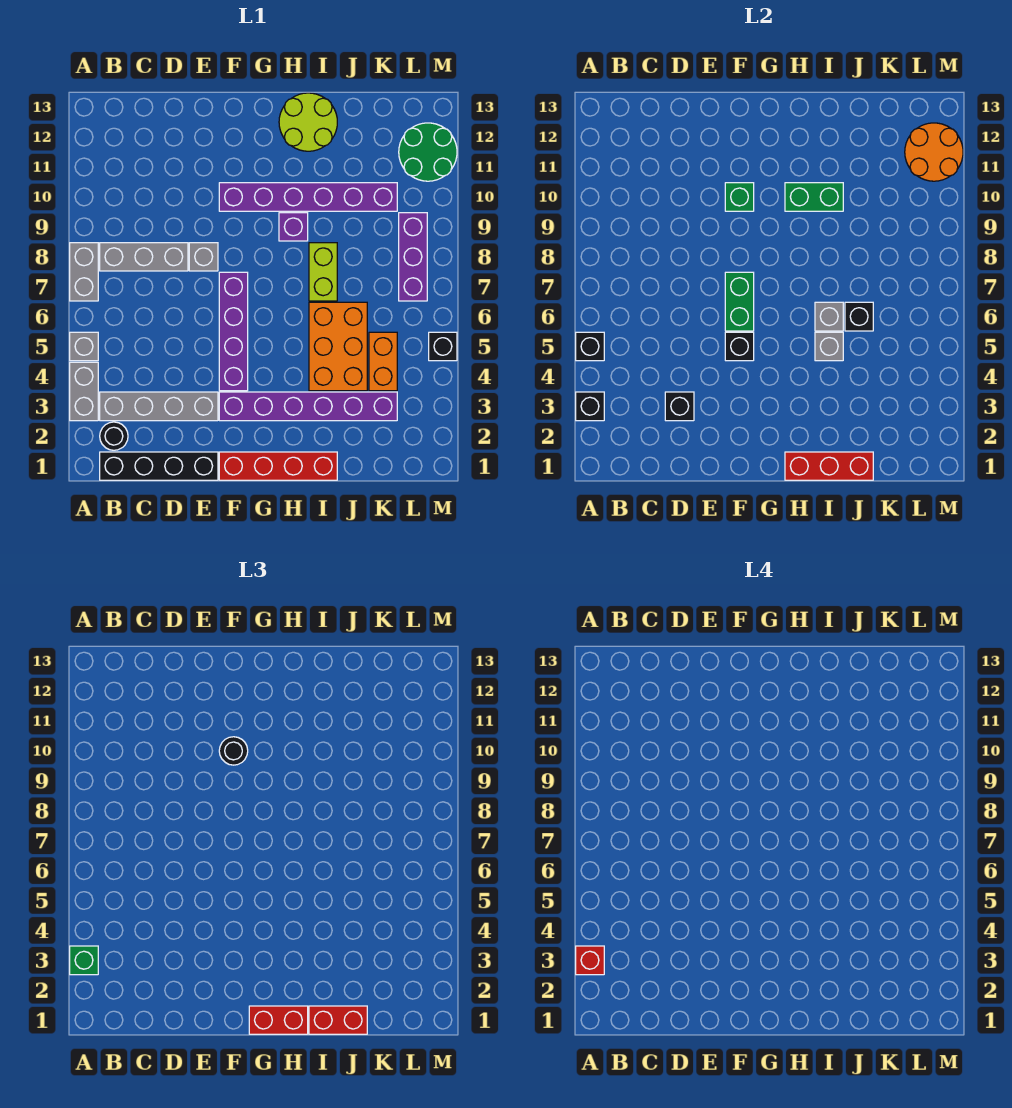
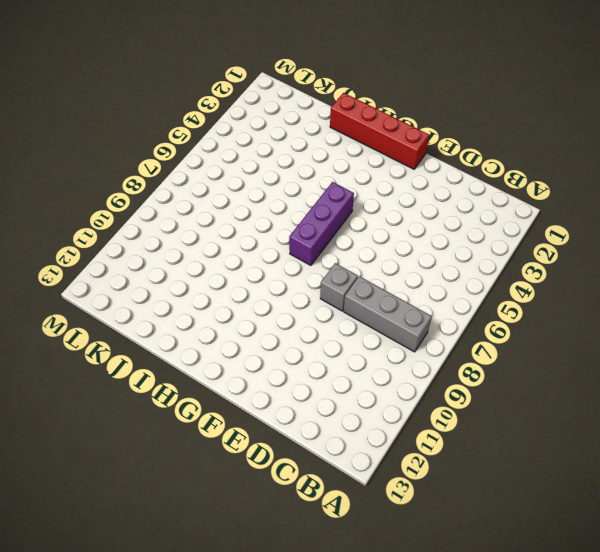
purple brick G5:G7 level 1 -> purple brick L7:L9 level 1
none -> grey brick A3:A4 level 1
none -> grey brick A5 level 1
none -> grey brick A7:A8 level 1
none -> black brick B1:E1 level 1

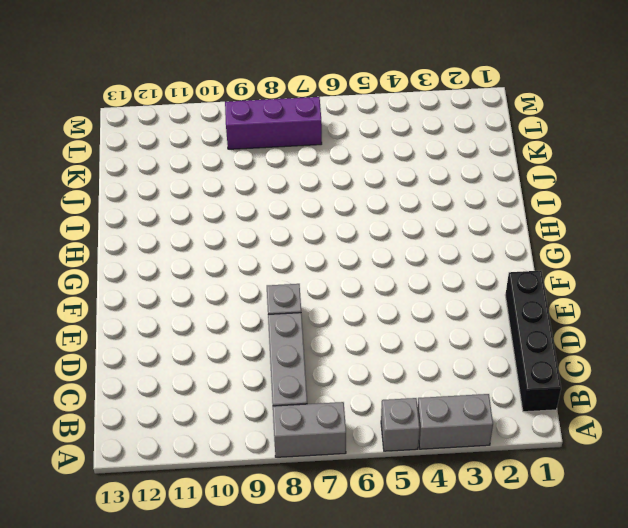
none -> black round brick B2 level 1
none -> grey brick B3:E3 level 1
none -> red brick F1:I1 level 1
none -> purple brick F3:K3 level 1

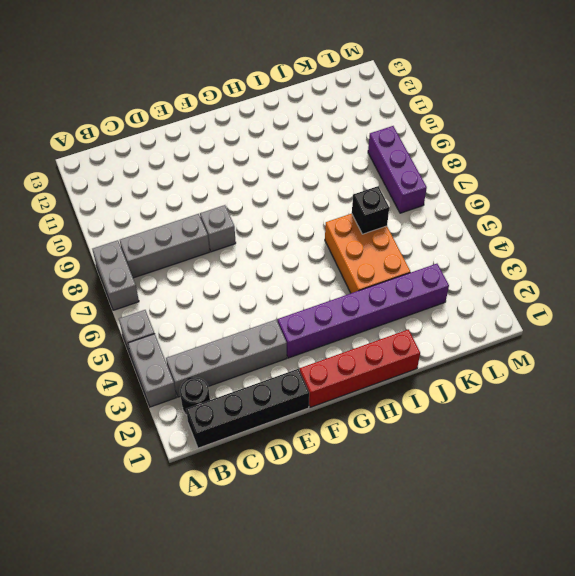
none -> purple brick F4:F7 level 1
none -> purple brick F10:K10 level 1
none -> purple brick H9 level 1
none -> lime round brick H12:I13 level 1

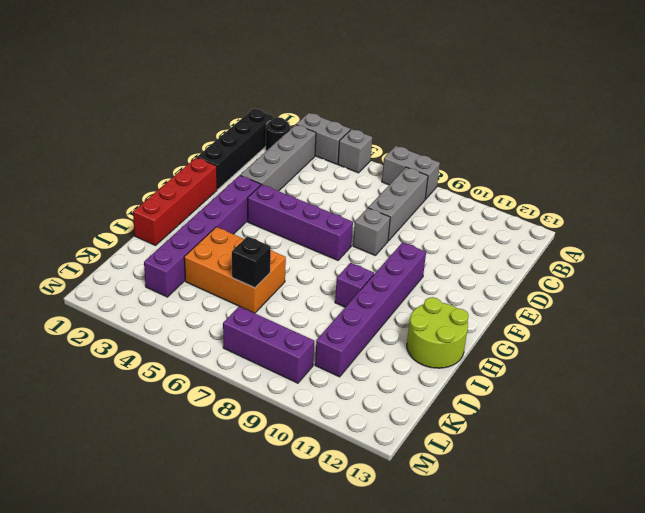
none -> lime brick I7:I8 level 1
none -> orange brick K4:K5 level 1
none -> green round brick L11:M12 level 1
none -> black brick M5 level 1

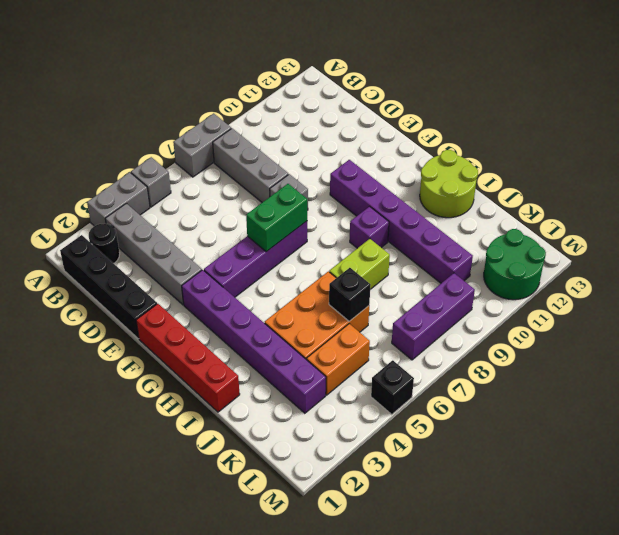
none -> black brick A3 level 2
none -> black brick A5 level 2
none -> black brick D3 level 2
none -> black brick F5 level 2

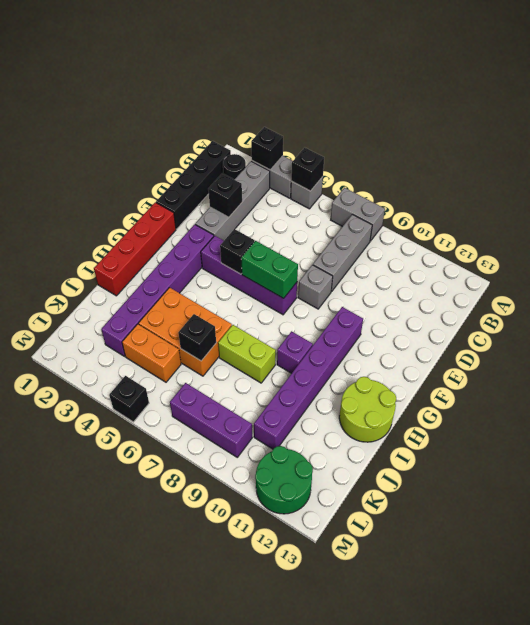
none -> green brick F10 level 2
none -> red brick H1:J1 level 2
none -> green brick H10:I10 level 2
none -> grey brick I5 level 2

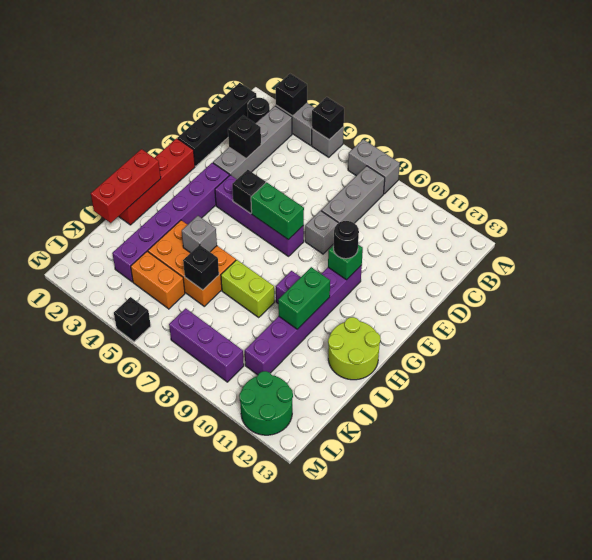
none -> grey brick I6 level 2
none -> orange round brick L11:M12 level 2
none -> green brick A3 level 3
none -> red brick G1:H1 level 3

